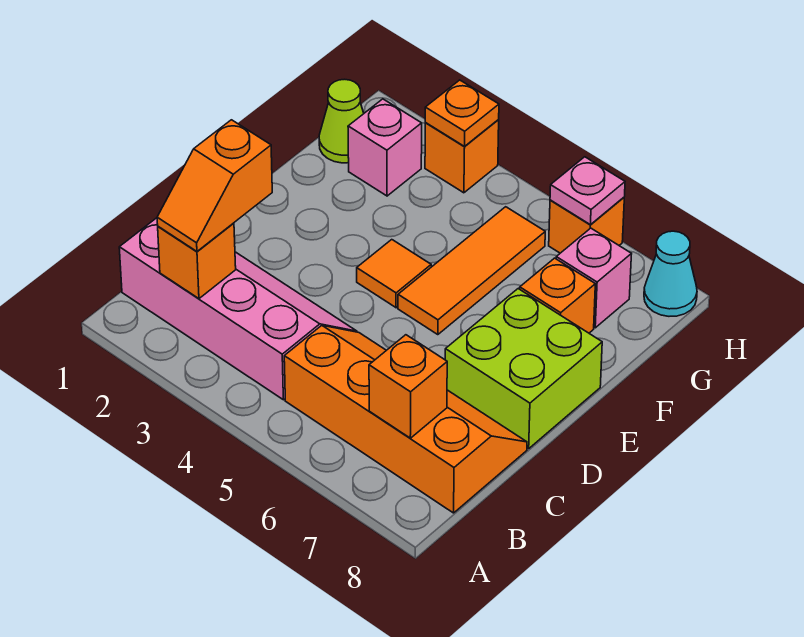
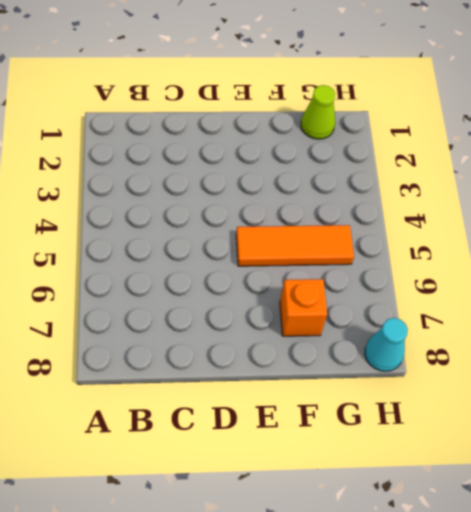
none -> pink slope B1:C4 level 1 top B
none -> orange slope B5:C8 level 1 top B
none -> lime brick D7:E8 level 1

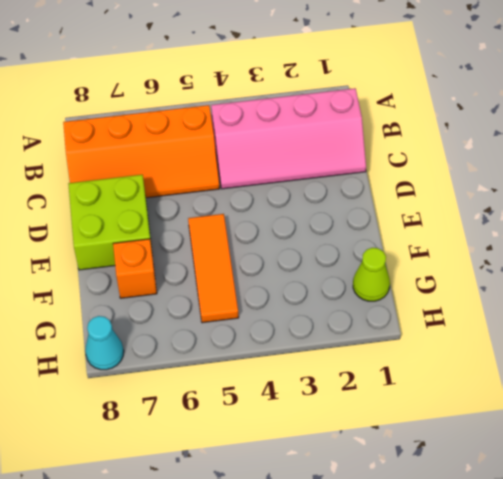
none -> orange tile E4 level 1
none -> pink brick G2 level 1
none -> pink brick G7 level 1

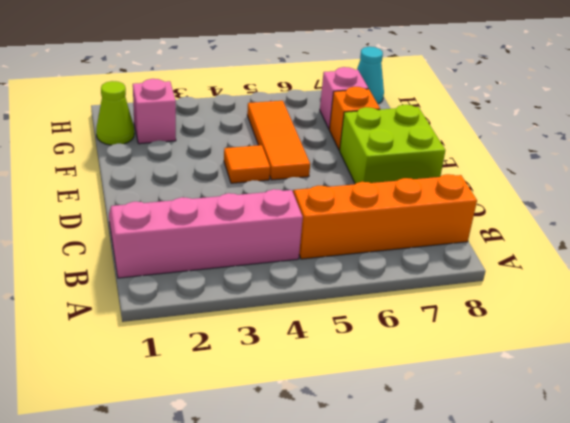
none -> orange brick H3 level 1
none -> orange brick H6 level 1
none -> orange brick B2 level 2

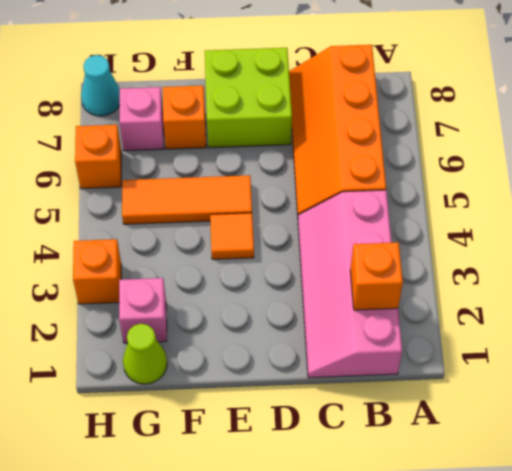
none -> orange brick B7 level 2
none -> orange plate H3 level 2
none -> pink plate H6 level 2

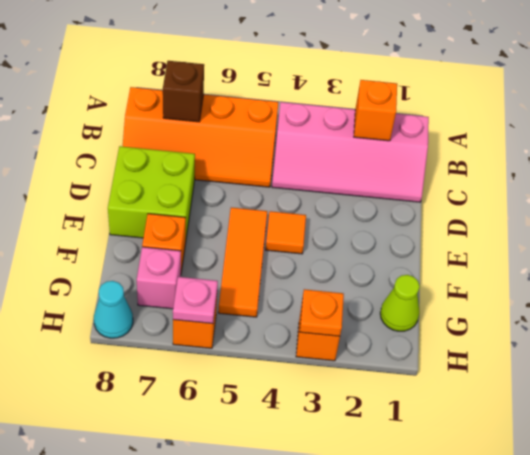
brown brick B7 level 2 -> orange brick B7 level 2
none -> pink brick G2 level 1
none -> orange slope B2:C2 level 3 top C

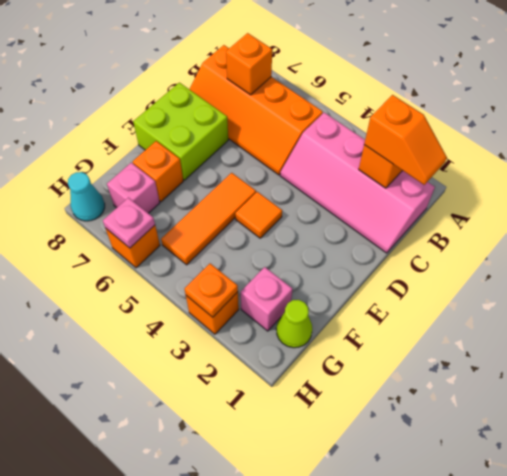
orange slope B1:B2 level 3 top 2 -> orange slope B2:C2 level 3 top C

